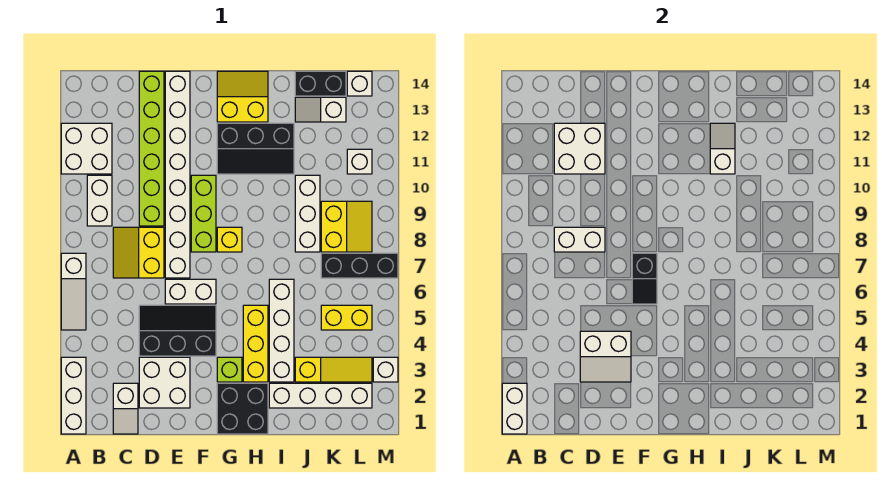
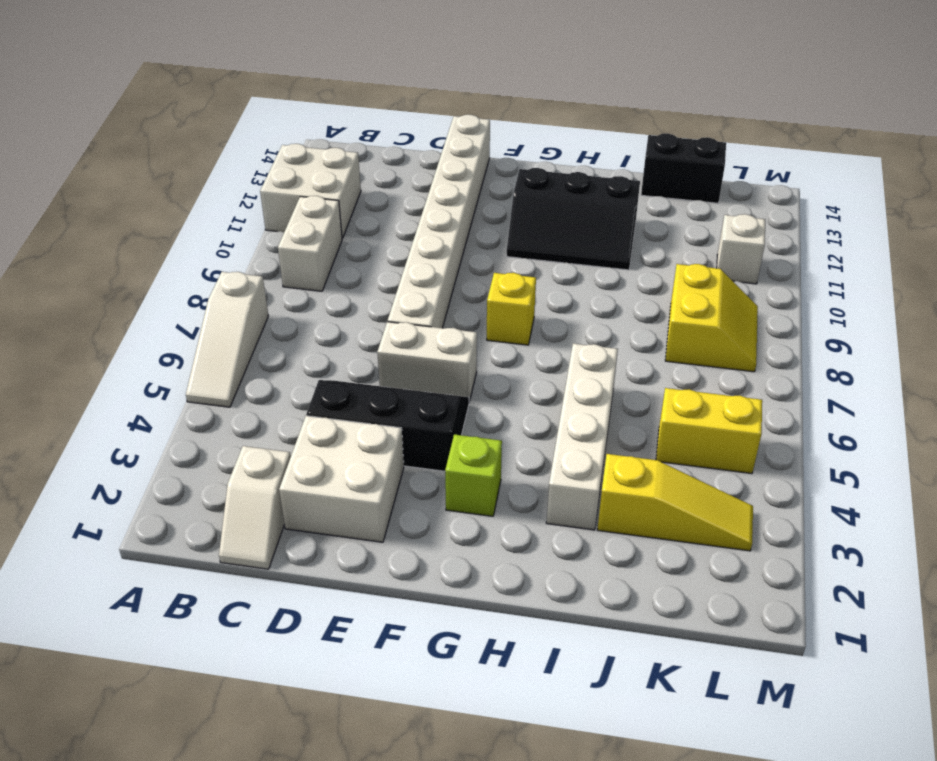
none -> white brick A1:A3 level 1
none -> yellow slope C7:D8 level 1 top D
none -> lime brick D9:D14 level 1
none -> lime brick F8:F10 level 1

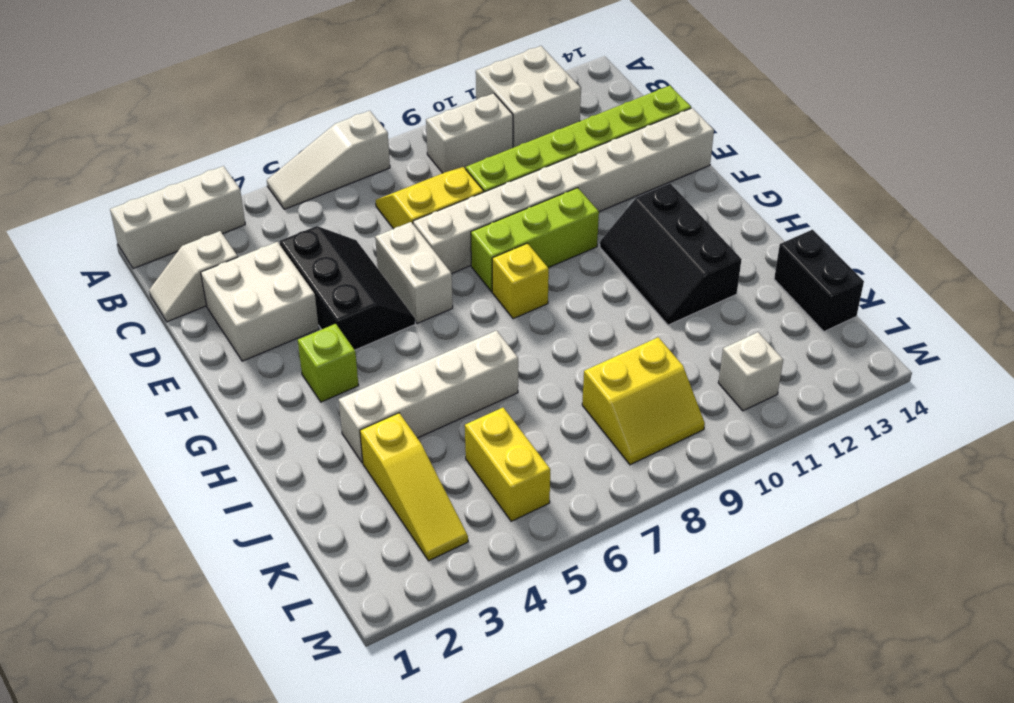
none -> black brick G1:H2 level 1
none -> yellow slope G13:H14 level 1 top 13
none -> yellow brick H3:H5 level 1
none -> white brick I2:L2 level 1

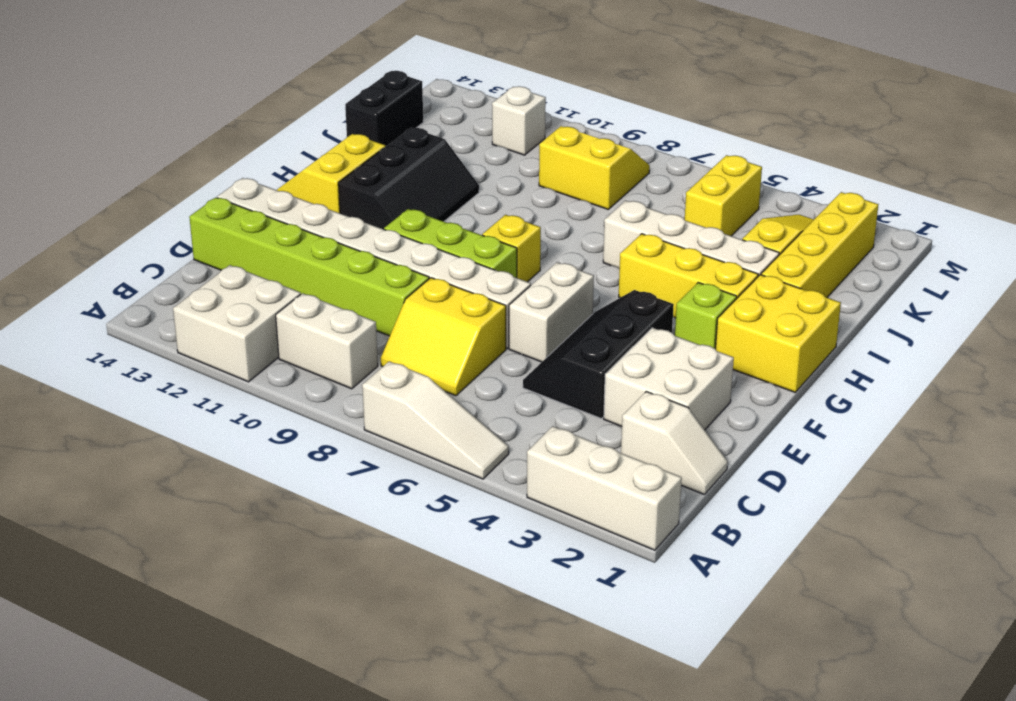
yellow brick G1:H2 level 1 -> black brick G1:H2 level 1
yellow brick I2:L2 level 1 -> white brick I2:L2 level 1
none -> white brick J8:J10 level 1
none -> white slope J13:K13 level 1 top K
none -> black brick K7:M7 level 1
none -> white brick L14 level 1

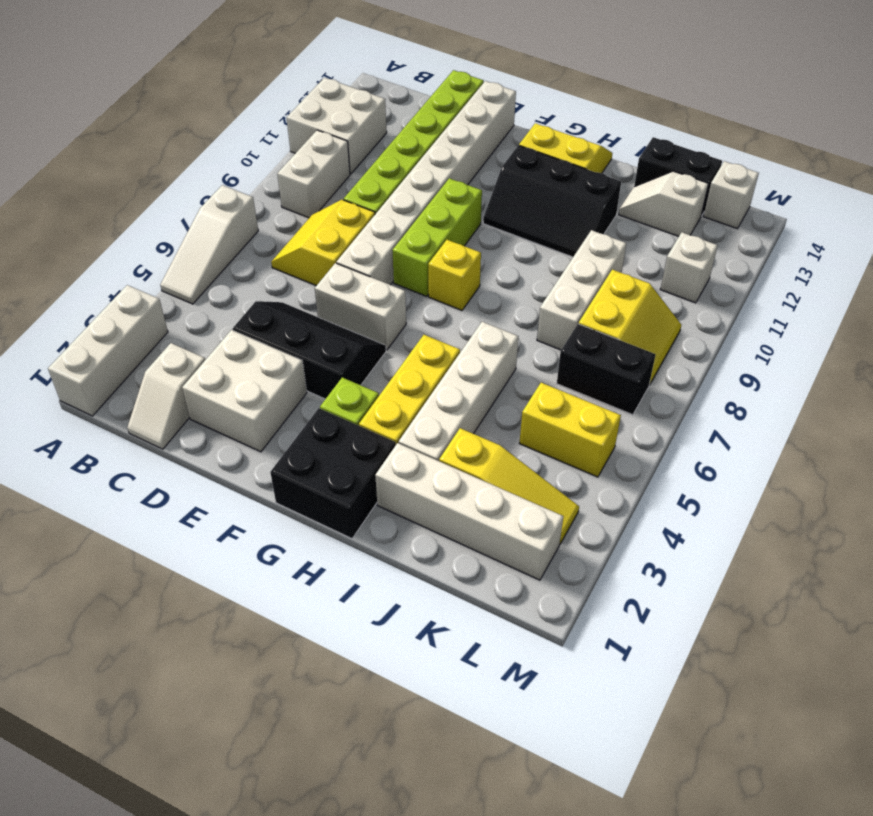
black brick K7:L7 level 1 -> black brick K7:M7 level 1
none -> white brick M3 level 1
none -> white brick A1:A2 level 2
none -> white brick C8:D8 level 2
none -> white brick C11:D12 level 2

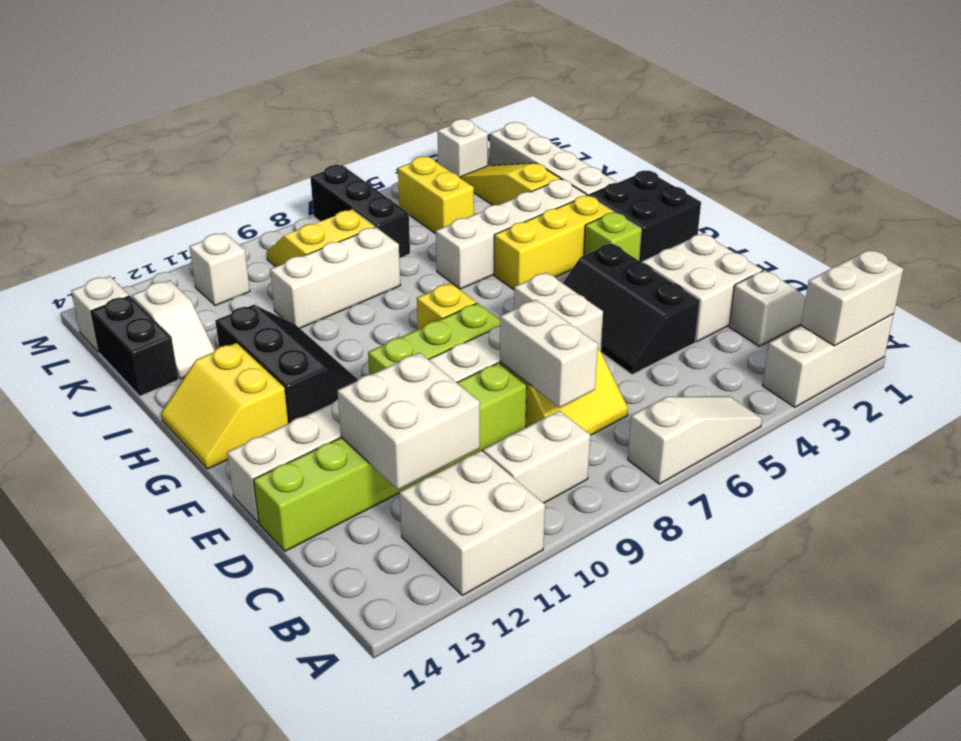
none -> white slope D3:E4 level 2 top 4
none -> black slope F6:F7 level 2 top 7
none -> white slope I11:I12 level 2 top 11

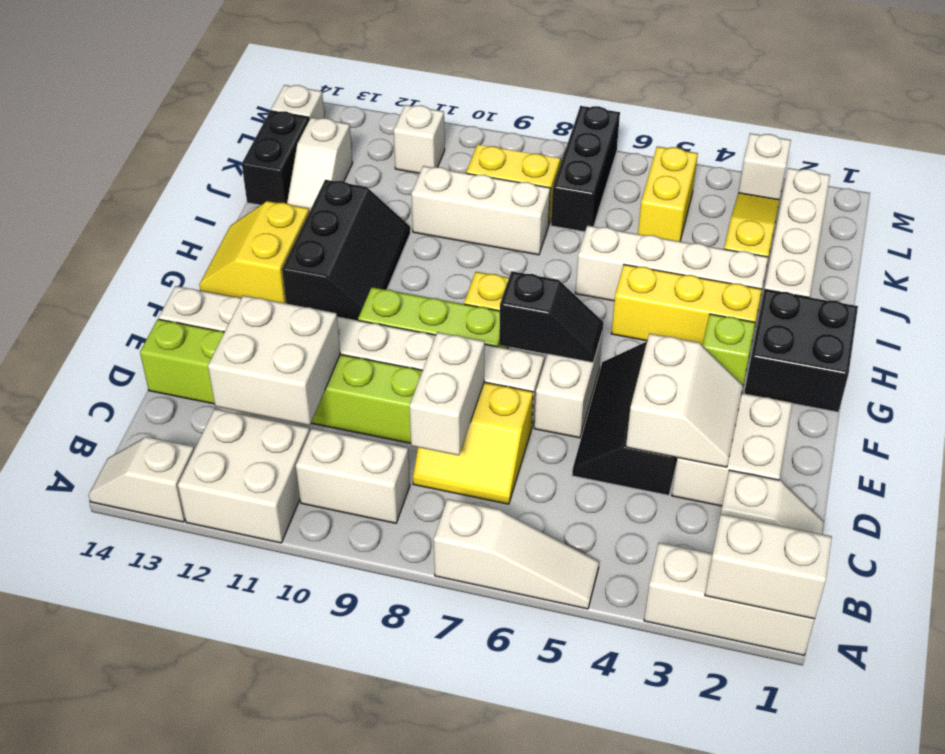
white slope A13:A14 level 1 top 13 -> white slope I11:I12 level 2 top 11

